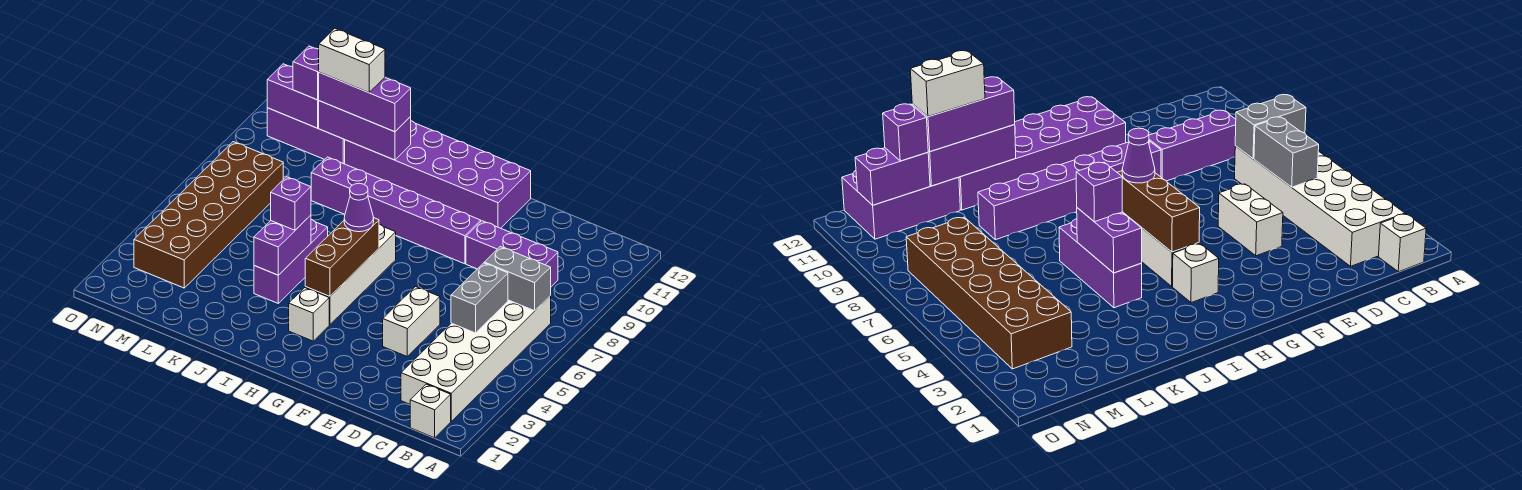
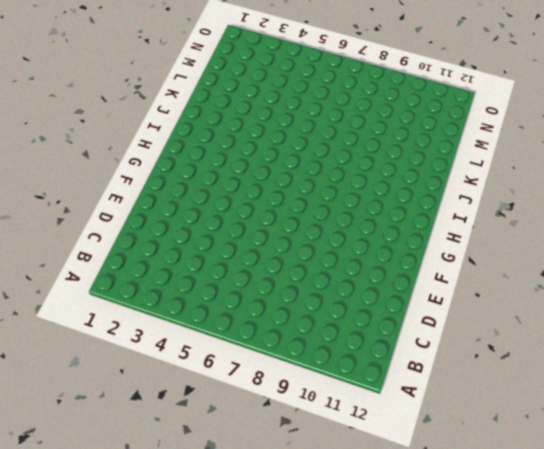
none -> white brick B1 level 1
none -> white brick B2:C7 level 1
none -> purple brick C9:E9 level 1

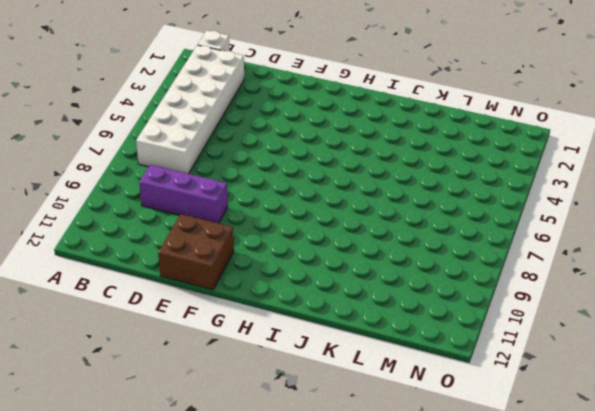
brown brick E11:F12 level 1 -> purple brick F11:K12 level 1
none -> white brick E4:E5 level 1
none -> purple brick F9:K9 level 1
none -> white brick H3 level 1

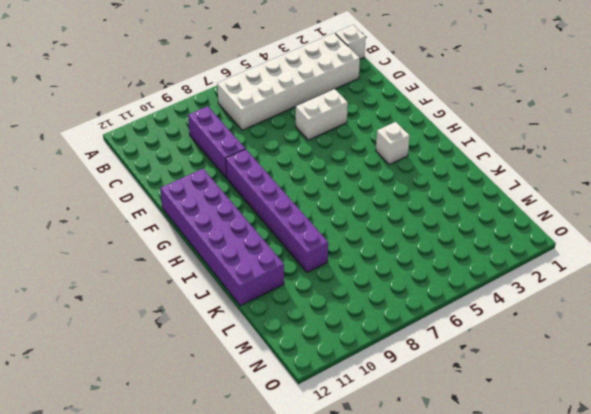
none -> white brick H4:H7 level 1
none -> purple brick J4:J6 level 1
none -> purple brick L11:N12 level 1

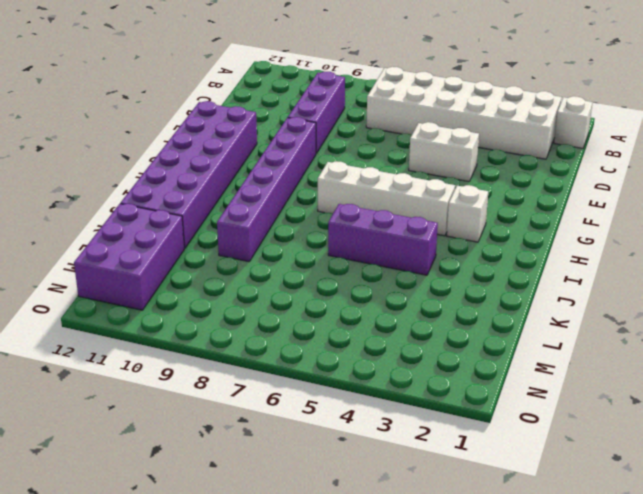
none -> brown brick M3:N8 level 1
none -> grey brick B7:C7 level 2
none -> grey brick C5:C6 level 2

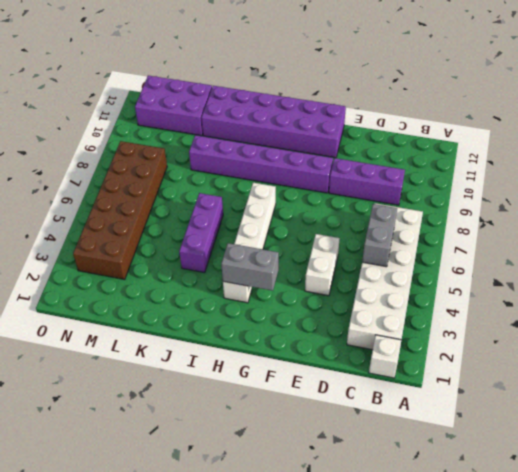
grey brick G3:H3 level 2 -> grey brick B7:C7 level 2
none -> brown brick H4:H6 level 2
none -> purple brick J4:J5 level 2
none -> purple brick J11:L11 level 2

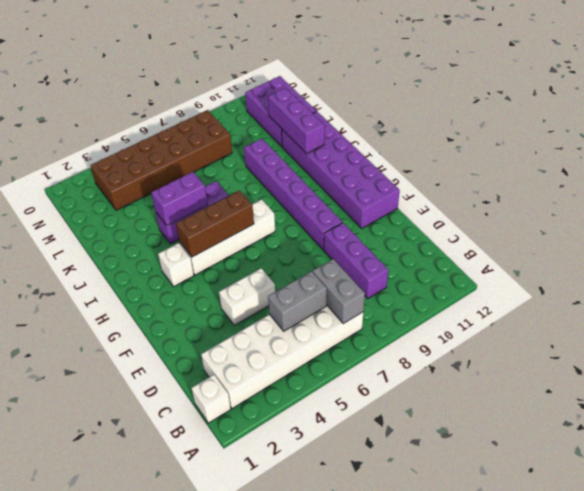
none -> purple brick M11:N11 level 2
none -> purple cone H6 level 3
none -> purple brick J5 level 3

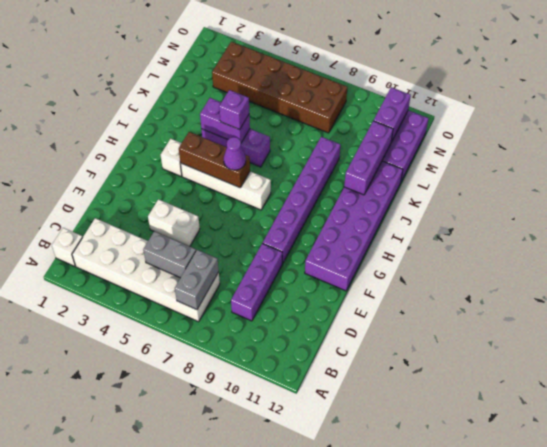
none -> purple brick J11:L11 level 3
none -> purple brick M11 level 3
none -> white brick K11:L11 level 4

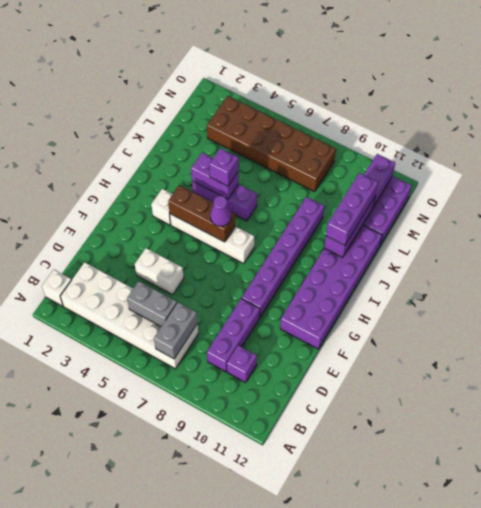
purple brick C10 level 1 -> purple brick M11 level 3
none -> white brick K11:L11 level 4

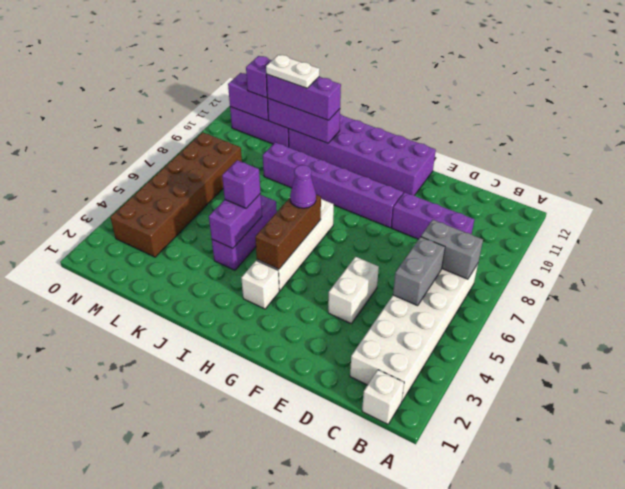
white plate K11:L11 level 4 -> white brick K11:L11 level 4

